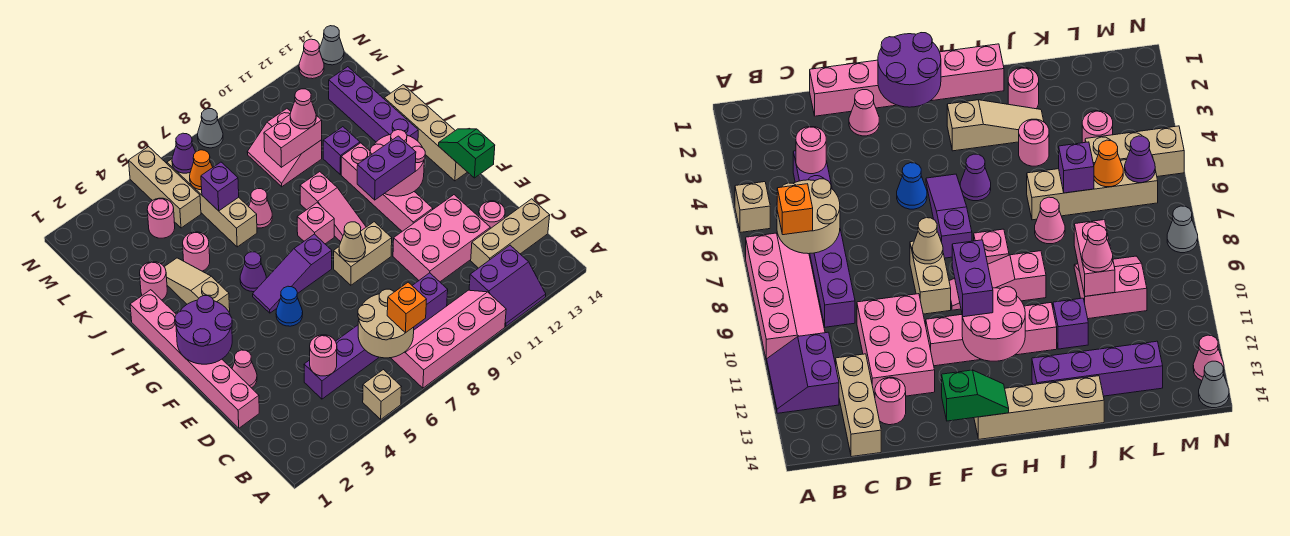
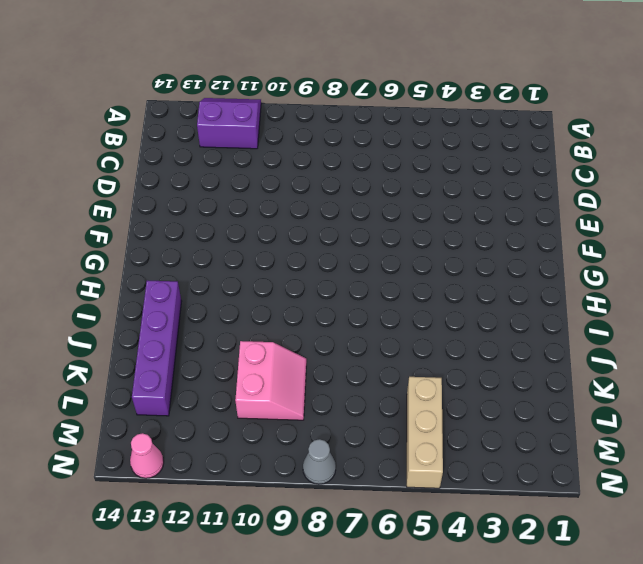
none -> tan brick A5 level 1
none -> pink slope A7:B10 level 1 top A
none -> purple brick C4:C9 level 1
none -> tan brick C12:C14 level 1

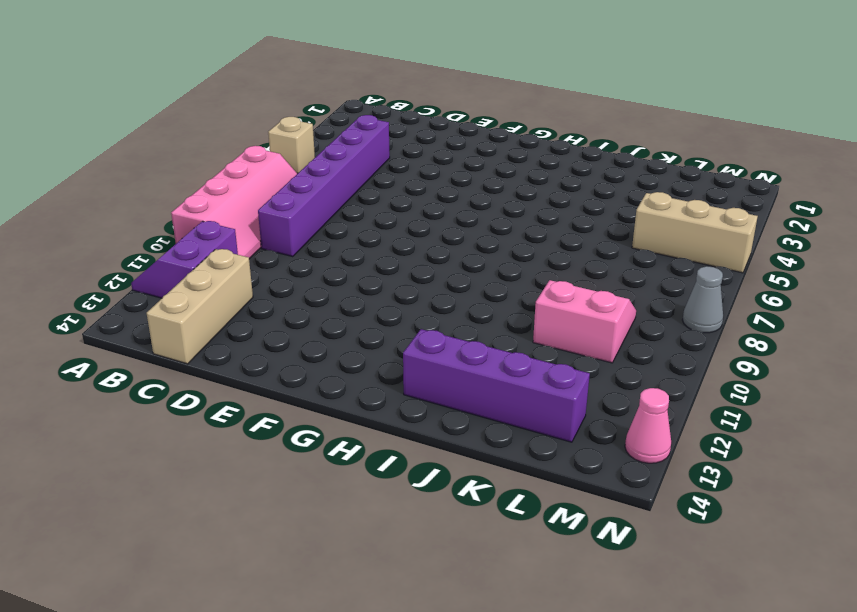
none -> pink brick D1:I1 level 1
none -> pink brick D10:E12 level 1
none -> pink round brick D13 level 1
none -> pink cone E2 level 1

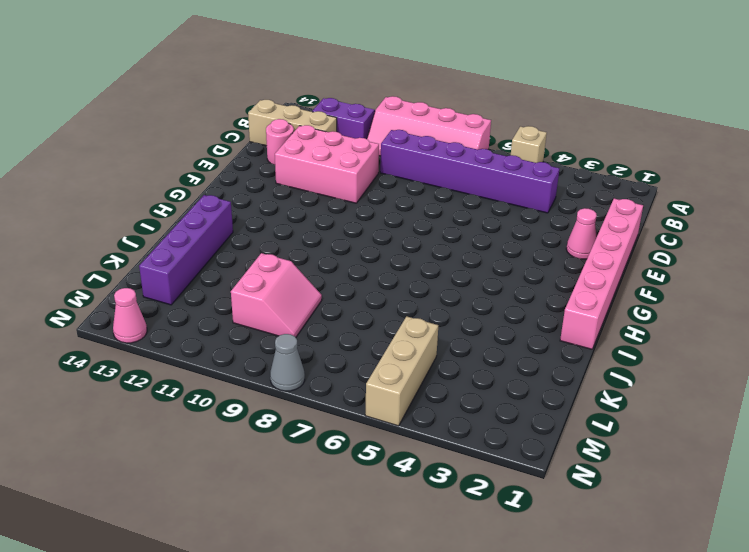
none -> blue cone F5 level 1
none -> tan brick F8:F9 level 1
none -> pink brick F11:I11 level 1
none -> purple slope G5:G7 level 1 top 7

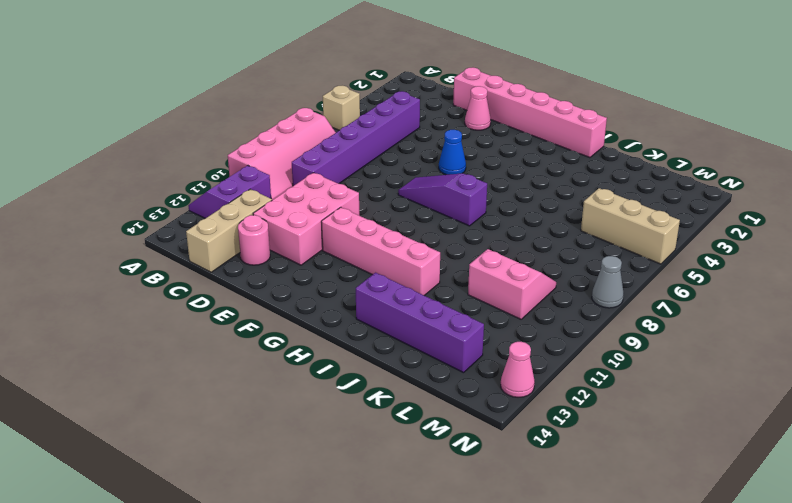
purple slope F7:H7 level 1 top H -> purple slope G5:G7 level 1 top 7
none -> tan brick F8:F9 level 1
none -> pink slope G9:I9 level 1 top I
none -> tan brick G14:J14 level 1
none -> tan slope H3:J3 level 1 top H

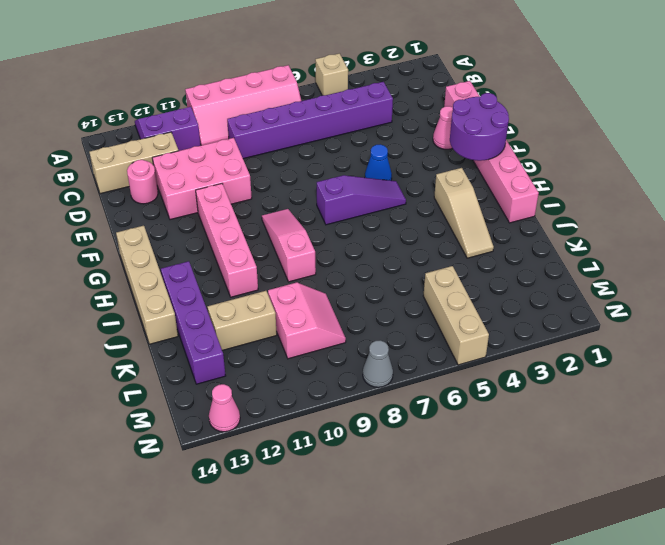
tan brick K11:K12 level 1 -> tan brick F8:F9 level 1
none -> purple cone H5 level 1
none -> pink brick H8 level 1
none -> pink round brick J2 level 1
none -> pink round brick J4 level 1

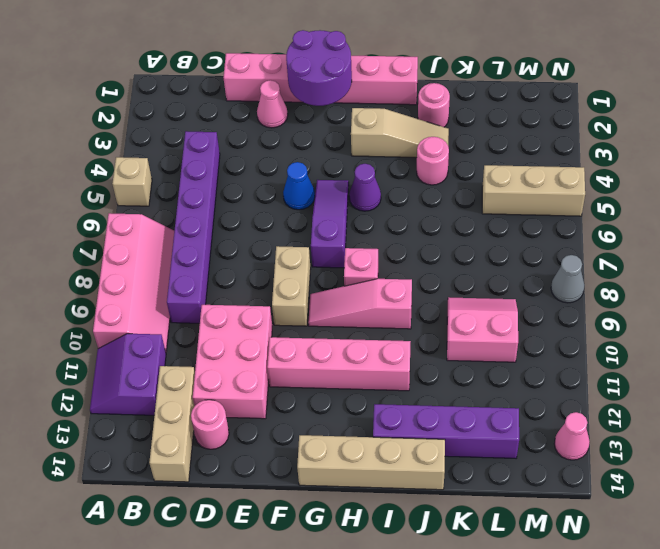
none -> tan brick J6:M6 level 1
none -> pink cone J7 level 1
none -> purple brick J11 level 1
none -> pink round brick L4 level 1

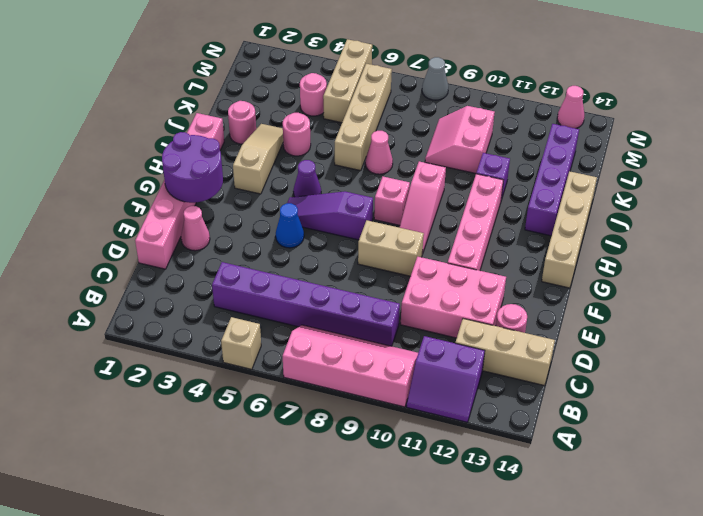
none -> grey cone N14 level 1
none -> tan round brick B6:C7 level 2
none -> pink round brick C4 level 2
none -> tan cone F8 level 2

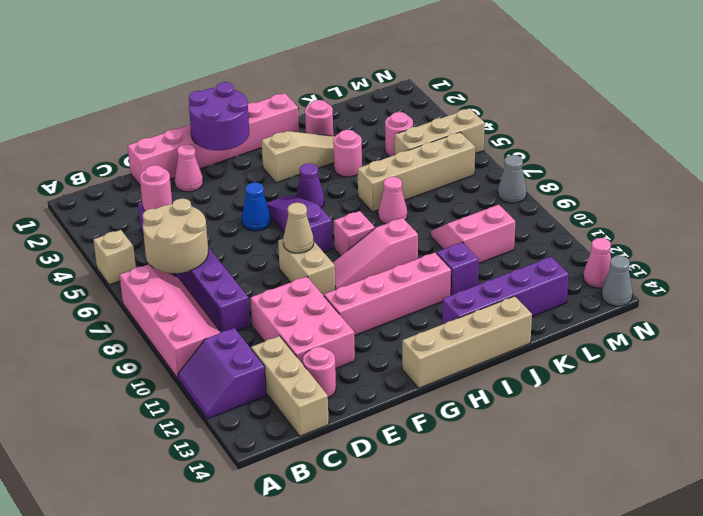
none -> green slope F14:G14 level 2 top F
none -> pink round brick G11:H12 level 2
none -> purple brick K6 level 2
none -> pink brick K9:K10 level 2

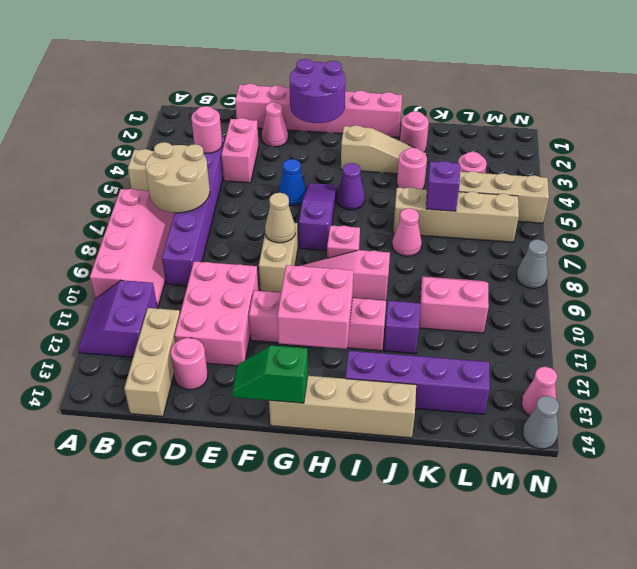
pink brick D3:D4 level 1 -> pink brick K9:K10 level 2
green slope F14:G14 level 2 top G -> green slope F14:G14 level 2 top F
pink brick G11:H12 level 2 -> pink round brick G11:H12 level 2
none -> orange cone L6 level 2
none -> purple cone M6 level 2
none -> orange brick B7 level 3
none -> purple brick G10:G11 level 3

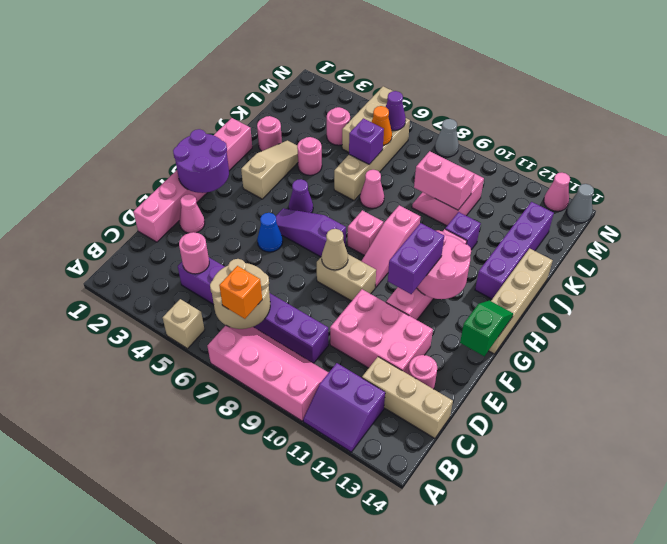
purple brick F11:G11 level 3 -> purple brick G10:G11 level 3
none -> pink cone K10 level 3

